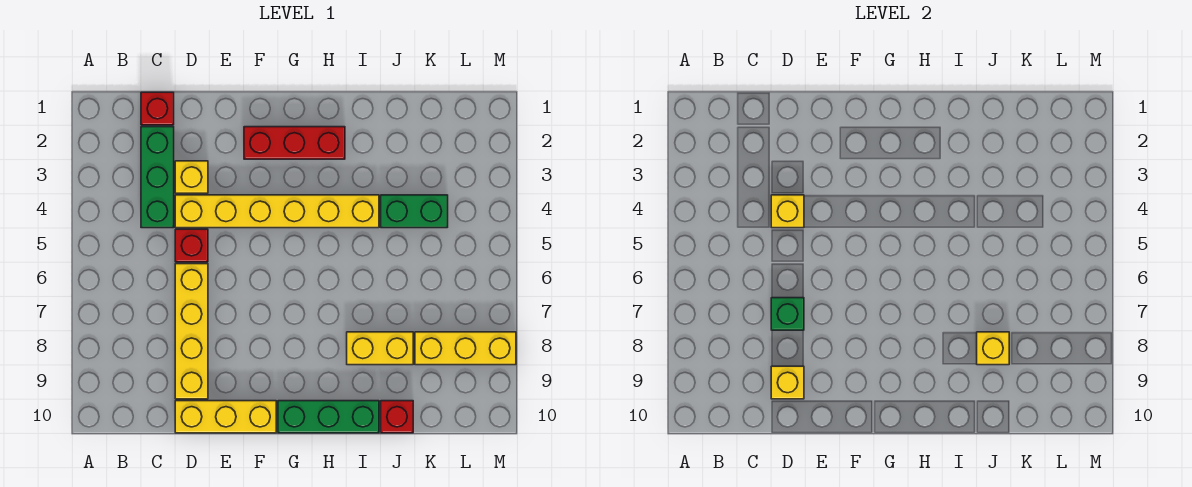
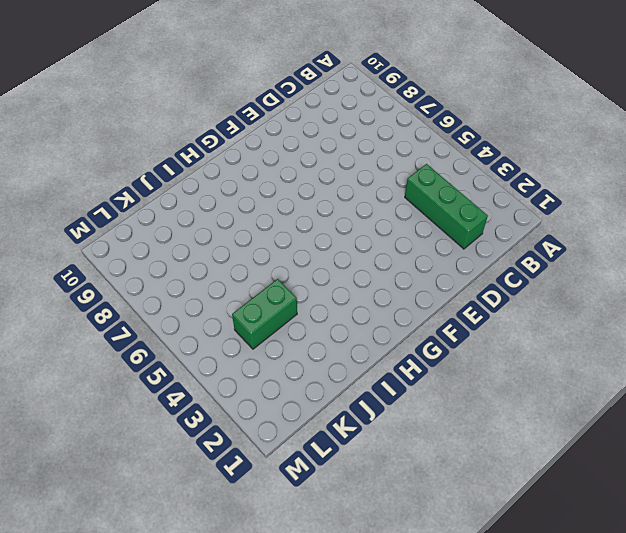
none -> red brick C1 level 1
none -> yellow brick D3 level 1
none -> yellow brick D4:I4 level 1

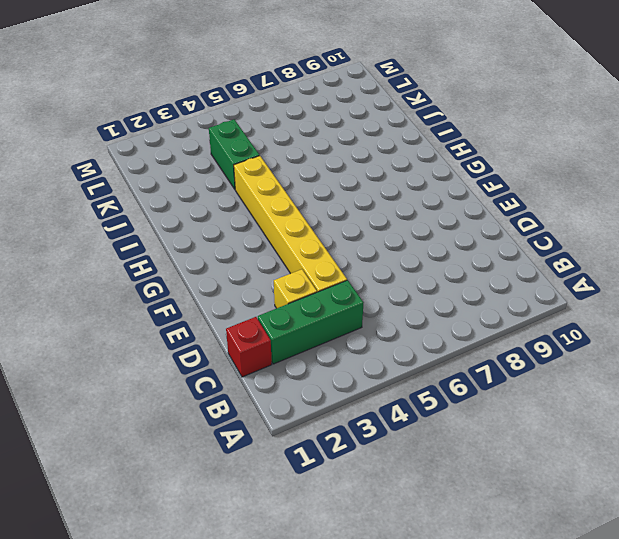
none -> red brick D5 level 1
none -> yellow brick D6:D9 level 1
none -> yellow brick D10:F10 level 1

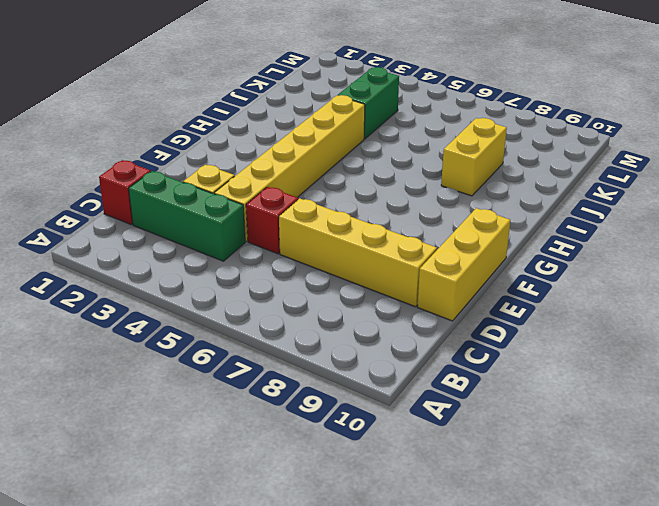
none -> red brick F2:H2 level 1
none -> green brick G10:I10 level 1
none -> red brick J10 level 1

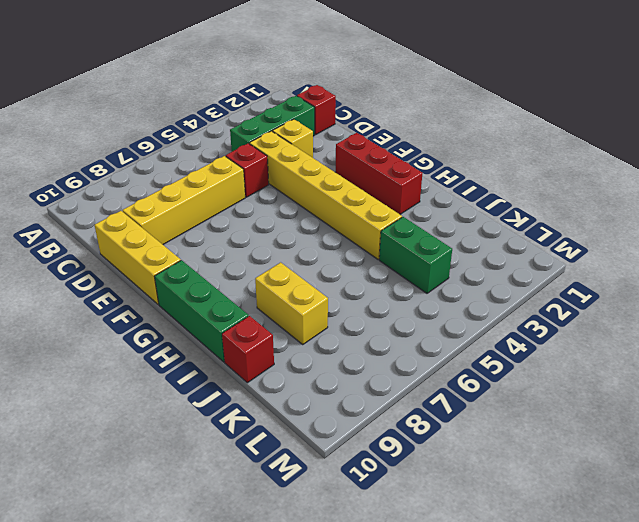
none -> yellow brick K8:M8 level 1
none -> yellow brick D4 level 2
none -> green brick D7 level 2

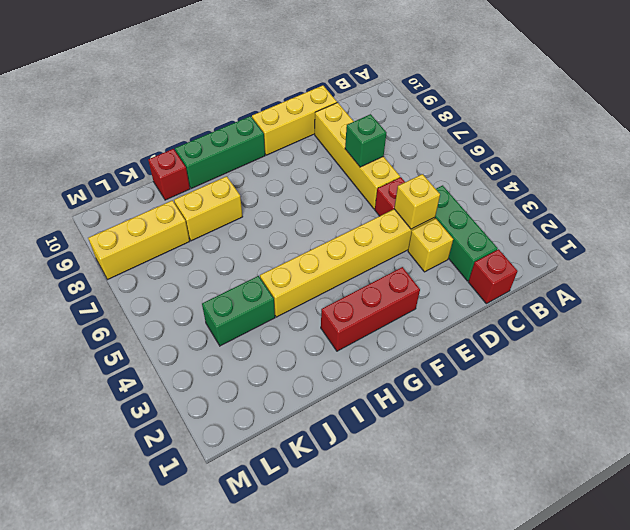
none -> yellow brick D9 level 2
none -> yellow brick J8 level 2

